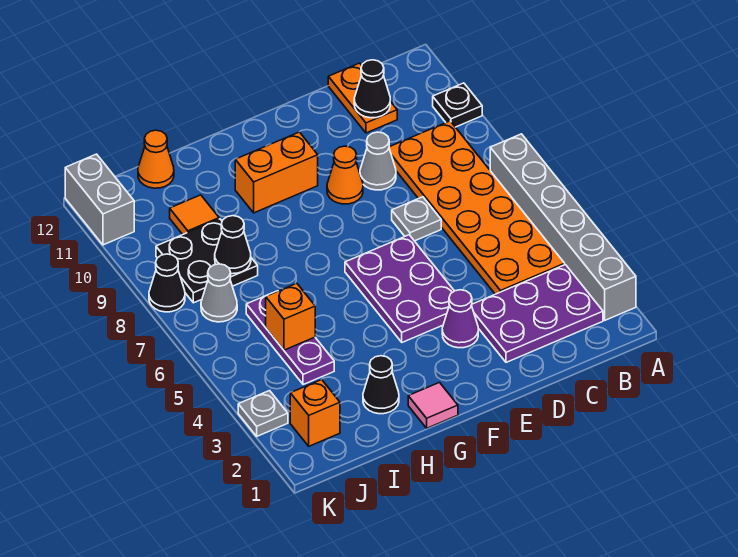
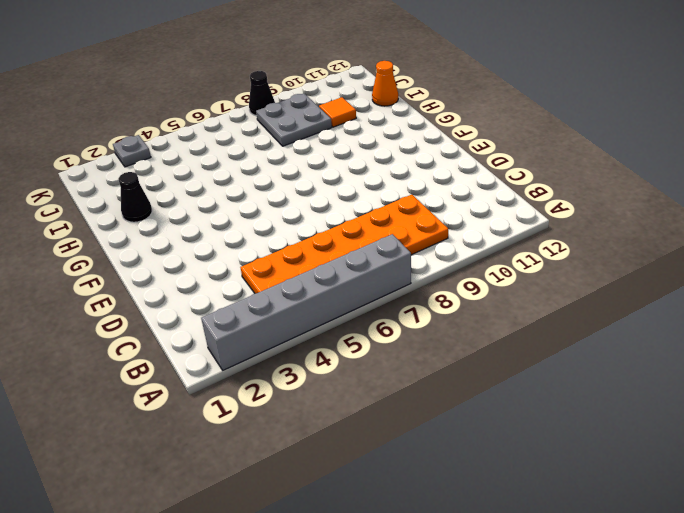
grey plate I8:J9 level 1 -> black plate I8:J9 level 1
none -> black plate A10 level 1
none -> purple plate B2:D3 level 1
none -> orange plate C11:C12 level 1

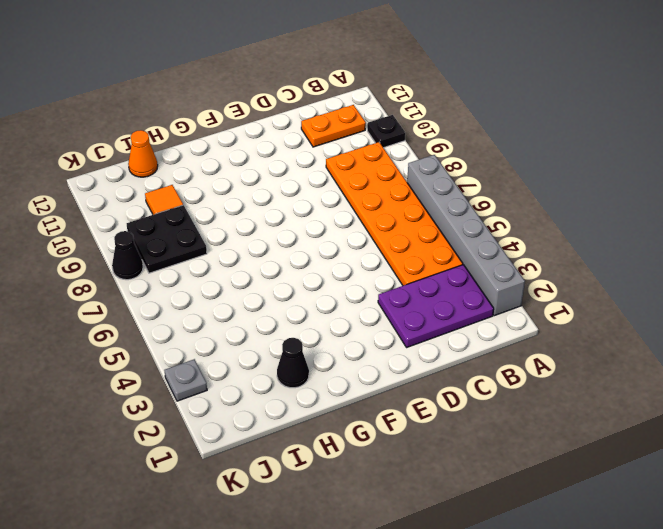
orange plate B11:C11 level 1 -> orange plate C11:C12 level 1
none -> grey plate D7 level 1
none -> grey cone D9 level 1
none -> purple cone E3 level 1

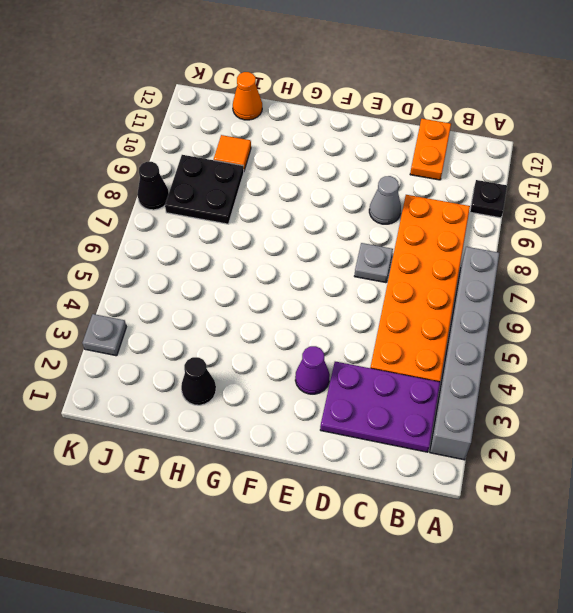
none -> purple plate E4:F6 level 1
none -> orange cone E9 level 1
none -> orange brick F10:G10 level 1

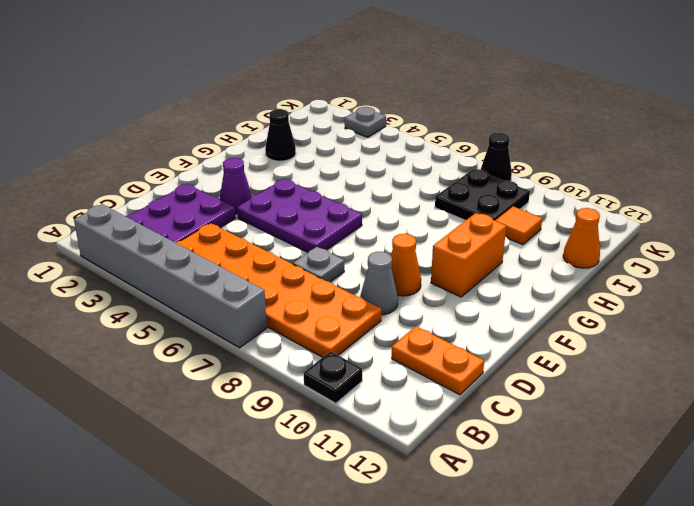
none -> pink tile G1 level 1
none -> purple plate I4:I6 level 1
none -> orange brick J2 level 1

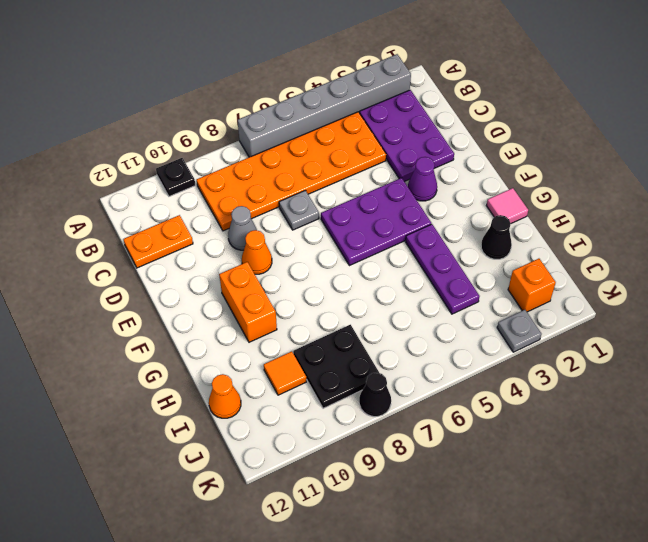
purple plate G4:I4 level 1 -> purple plate I4:I6 level 1
none -> grey cone J7 level 1
none -> grey brick K11:K12 level 1
none -> black cone C11 level 2

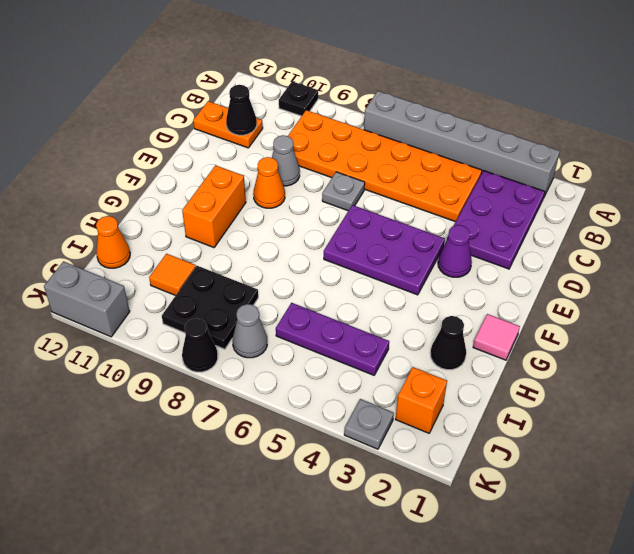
none -> orange brick I5 level 2
none -> black cone I8 level 2

